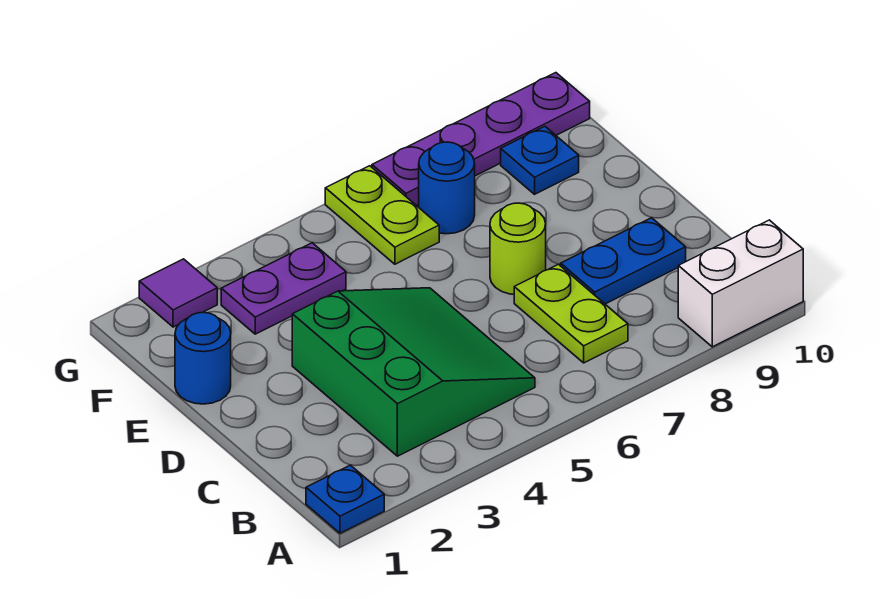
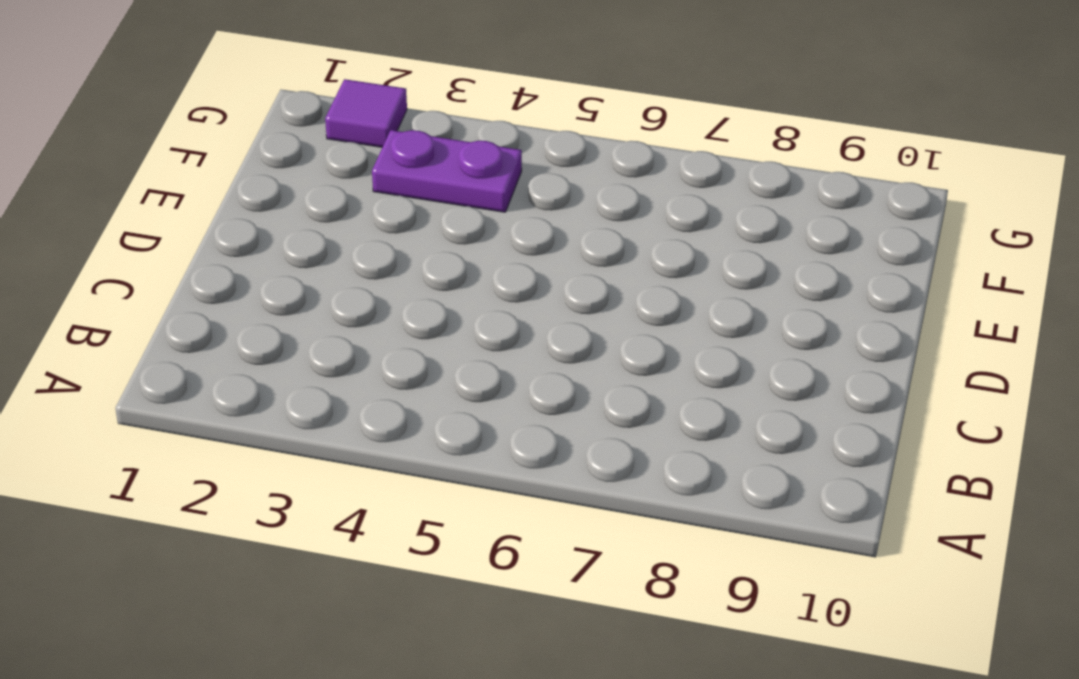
none -> blue plate A1 level 1
none -> white brick A9:A10 level 1
none -> green slope B3:D5 level 1 top 3

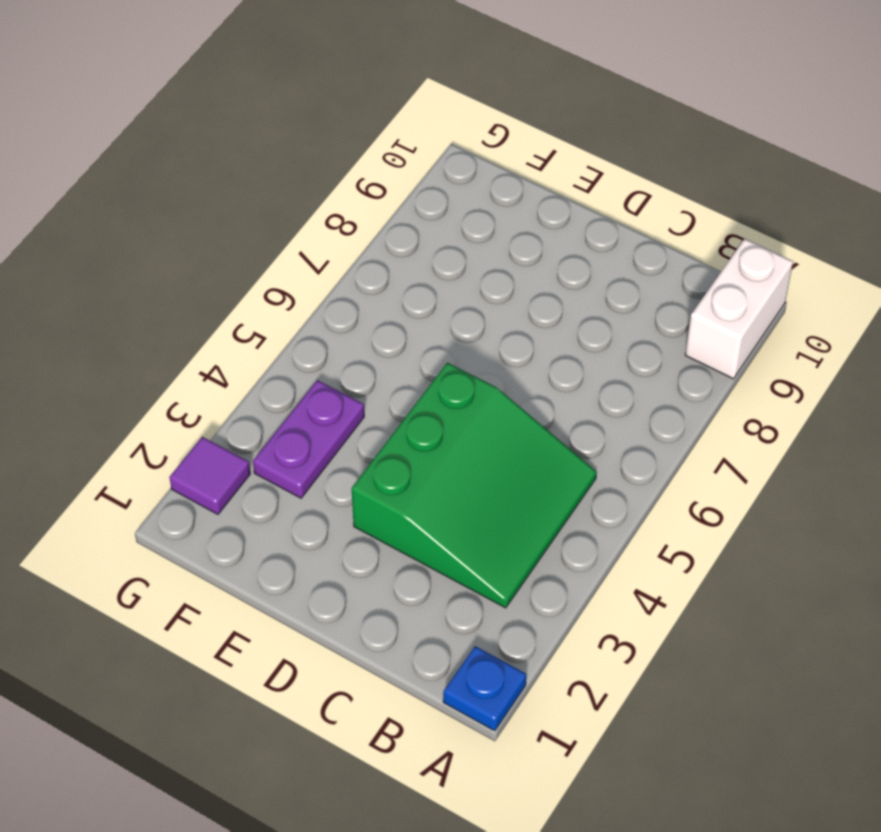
green slope B3:D5 level 1 top D -> green slope B3:D5 level 1 top 3
none -> lime plate B7:C7 level 1
none -> blue plate C8:C9 level 1
none -> lime round brick D7 level 1

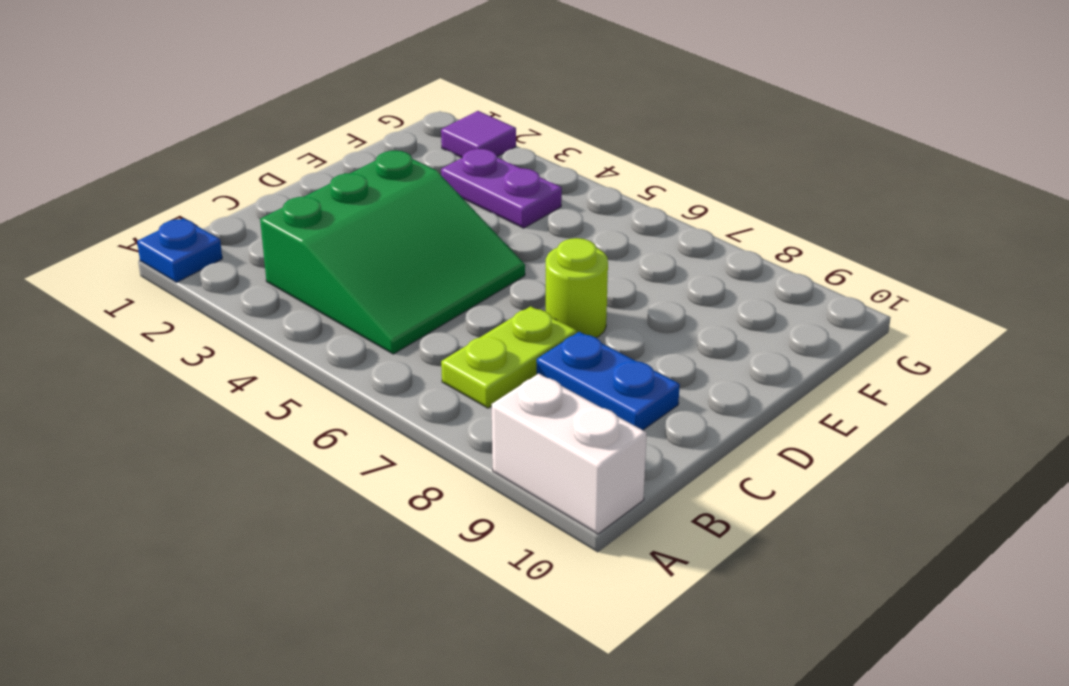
none -> blue round brick E1 level 1
none -> lime plate F6:G6 level 1
none -> blue round brick F7 level 1

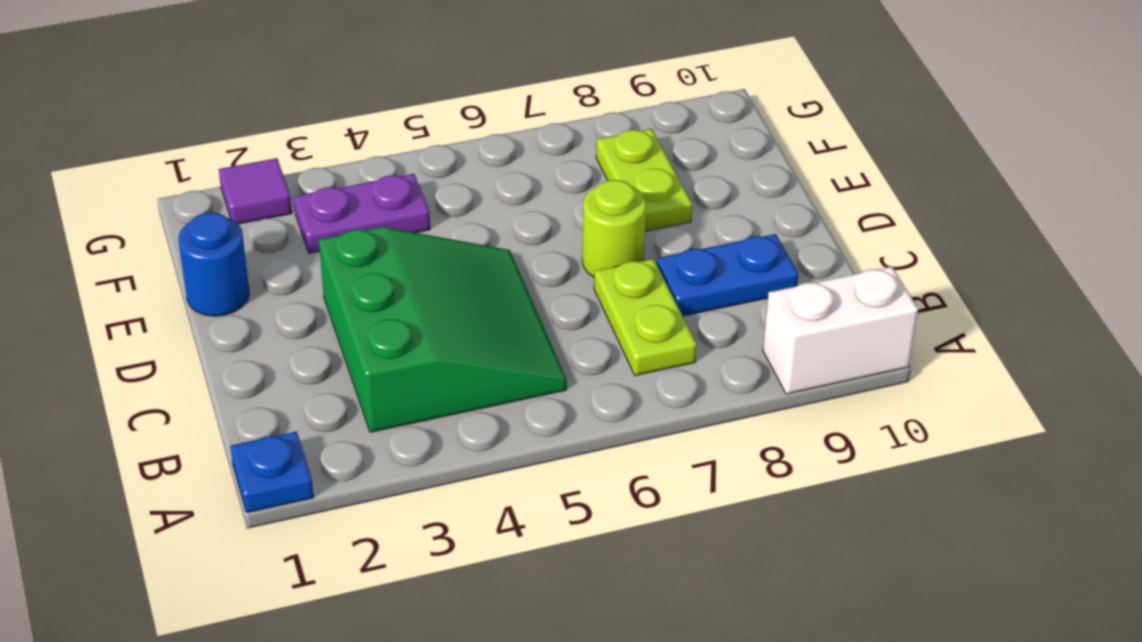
lime plate E8:F8 level 1 -> lime plate F6:G6 level 1
none -> blue round brick F7 level 1
none -> blue plate F9 level 1
none -> purple plate G7:G10 level 1

